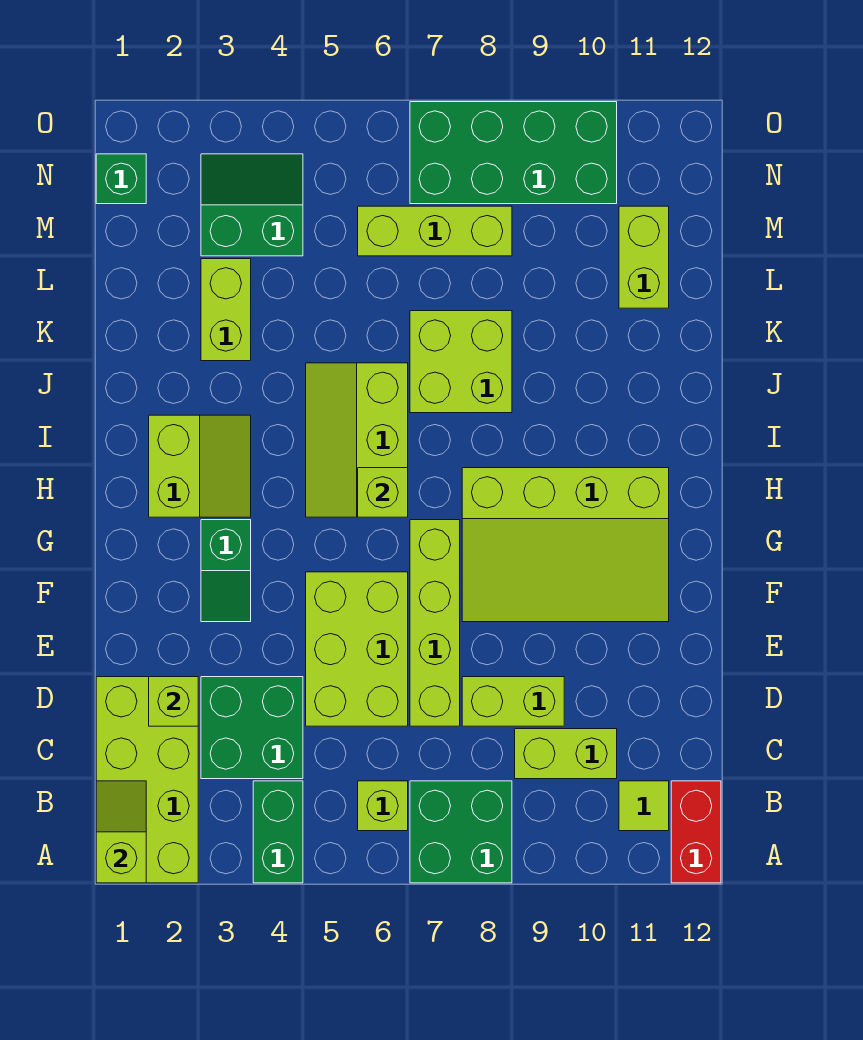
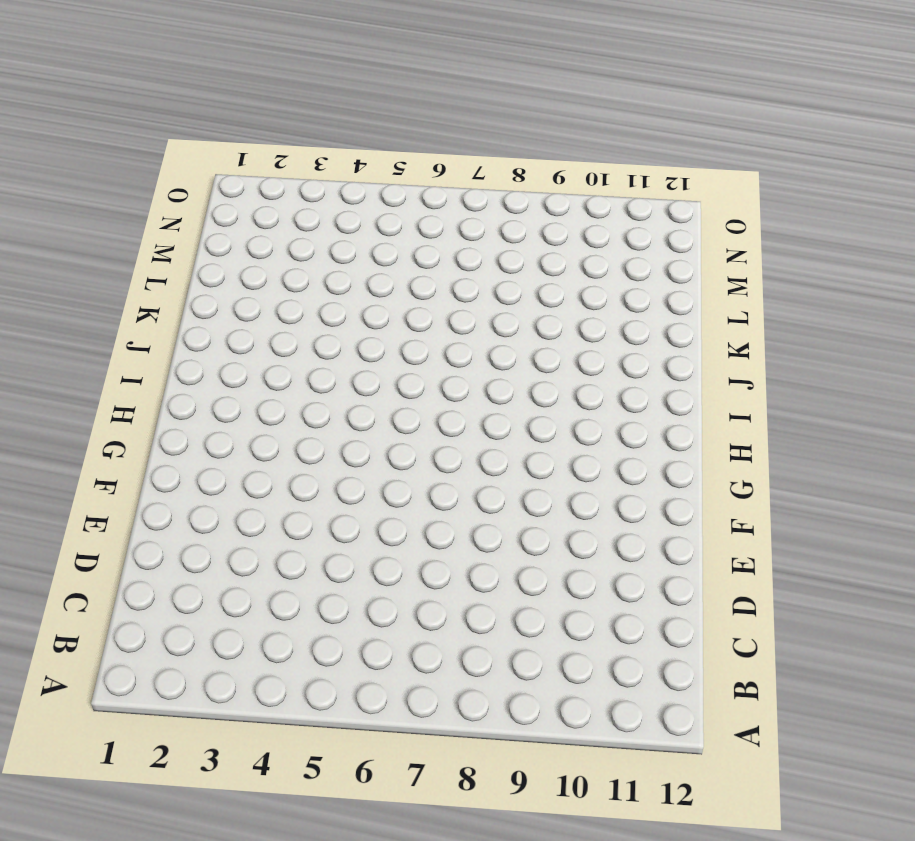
none -> lime brick A1:D2 level 1
none -> green brick A4:B4 level 1
none -> green brick A7:B8 level 1

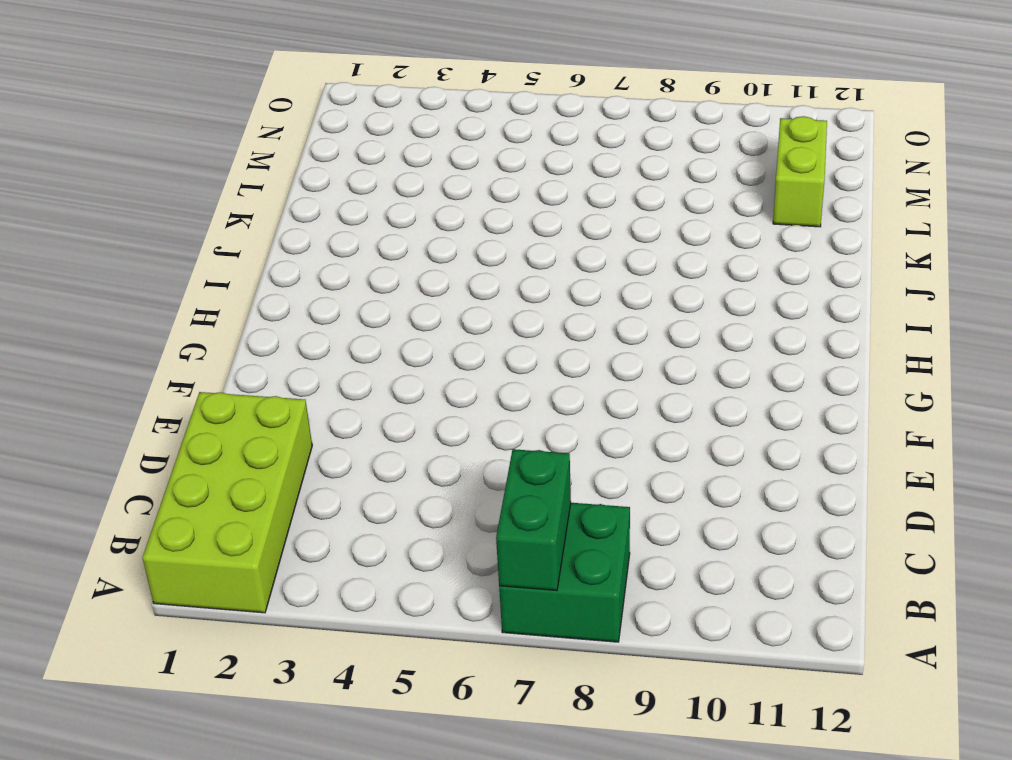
green brick A7:B7 level 2 -> green brick A4:B4 level 1
none -> red brick A12:B12 level 1
none -> lime brick B6 level 1
none -> lime tile B11 level 1

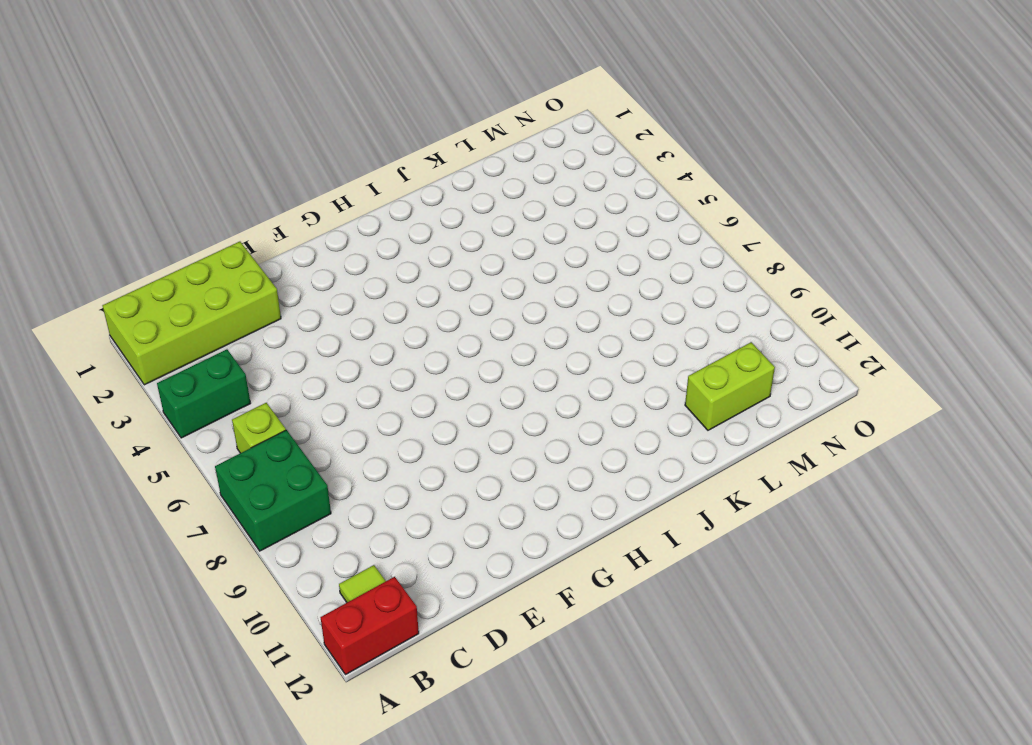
none -> green brick C3:D4 level 1
none -> lime brick C9:C10 level 1
none -> lime brick D5:F6 level 1

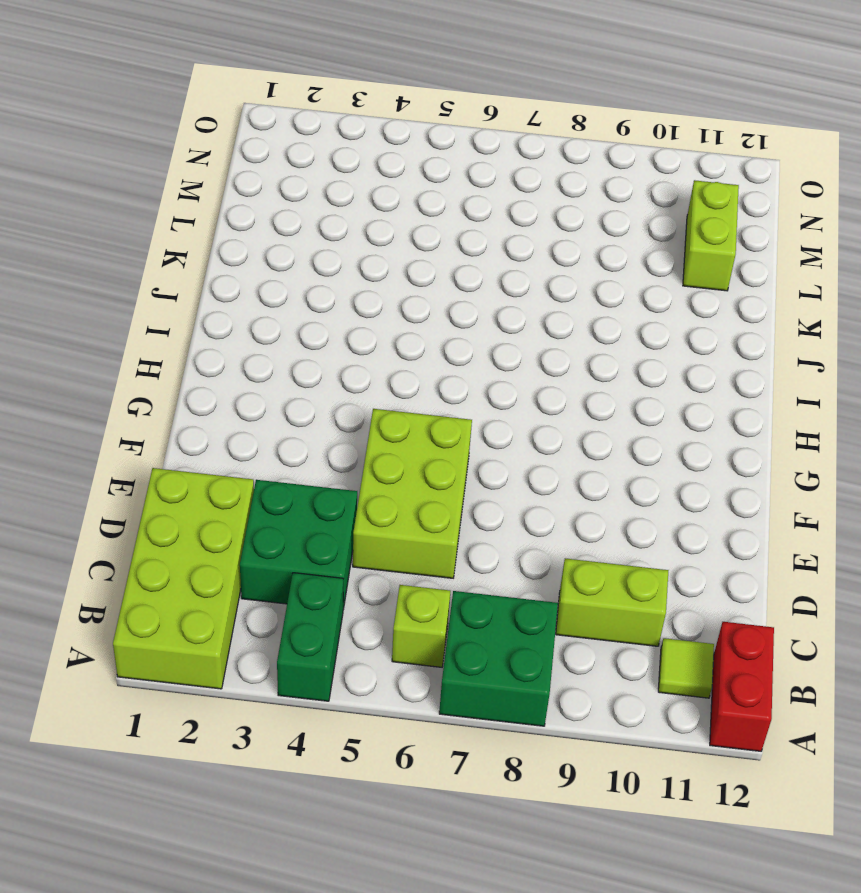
none -> lime brick D7:G7 level 1
none -> lime brick D8:D9 level 1
none -> green slope F3:G3 level 1 top G

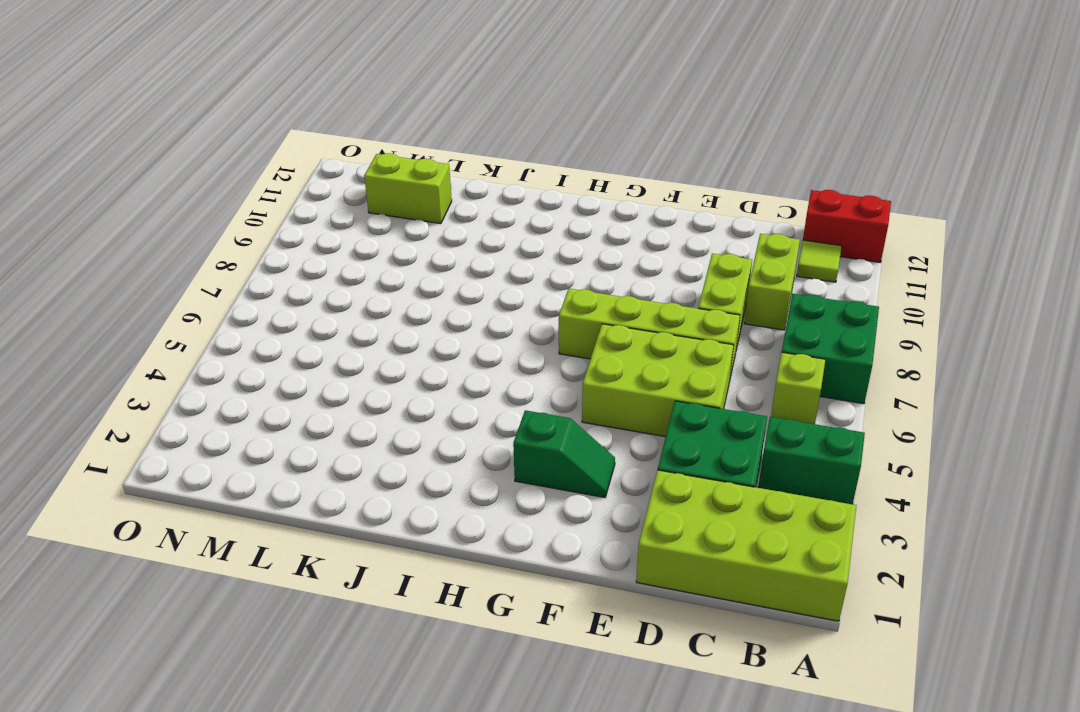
none -> lime slope F8:H11 level 1 top H
none -> lime slope H2:I3 level 1 top 2
none -> lime slope H5:J6 level 1 top 6

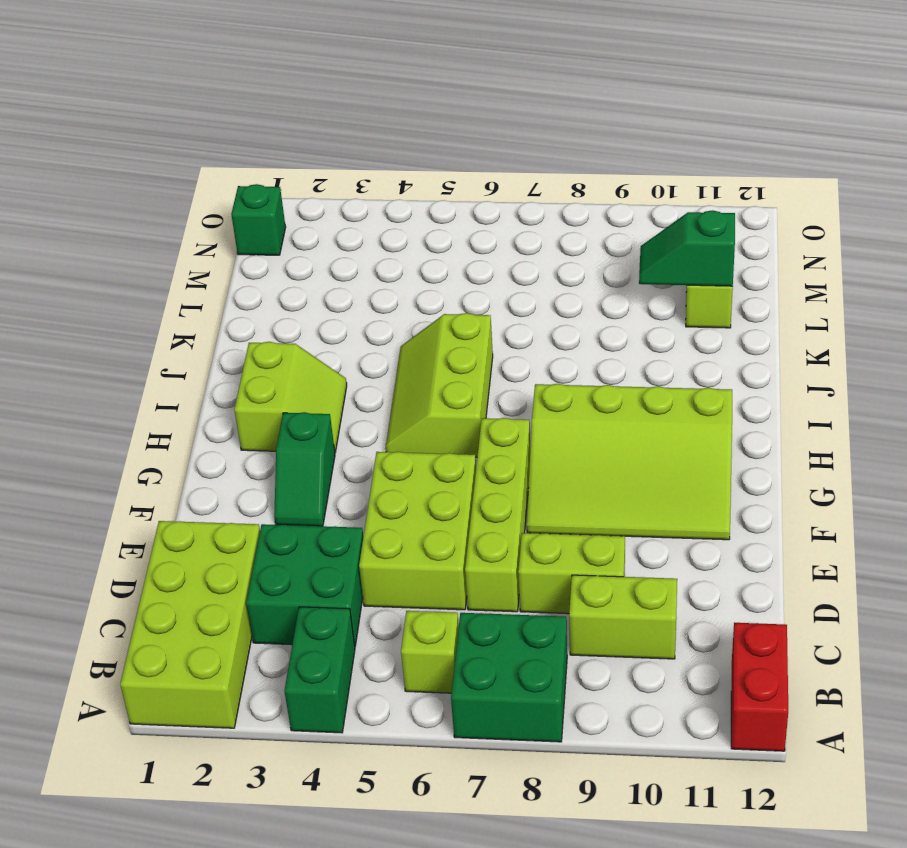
green slope L10:L11 level 2 top 11 -> none
none -> lime tile B11 level 1
none -> lime brick J7:K8 level 1
none -> lime brick K3:L3 level 1

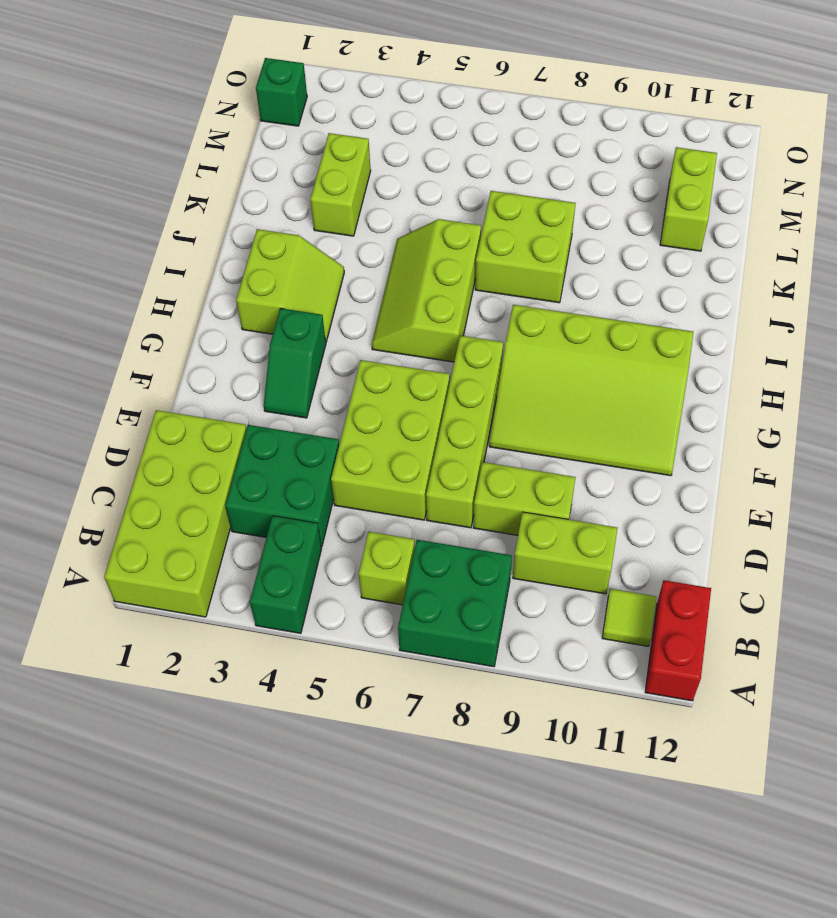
none -> green slope M3:N4 level 1 top M
none -> lime brick M6:M8 level 1
none -> green brick N7:O10 level 1

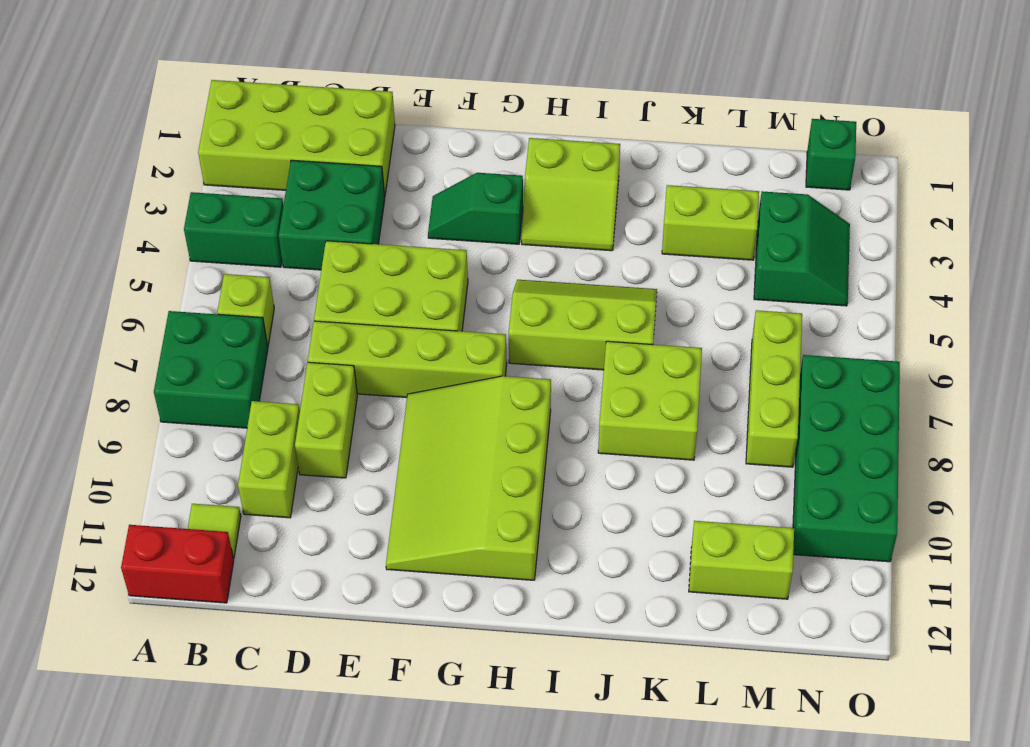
none -> lime slope A1:B1 level 2 top A
none -> lime brick D2 level 2
none -> lime brick H6 level 2

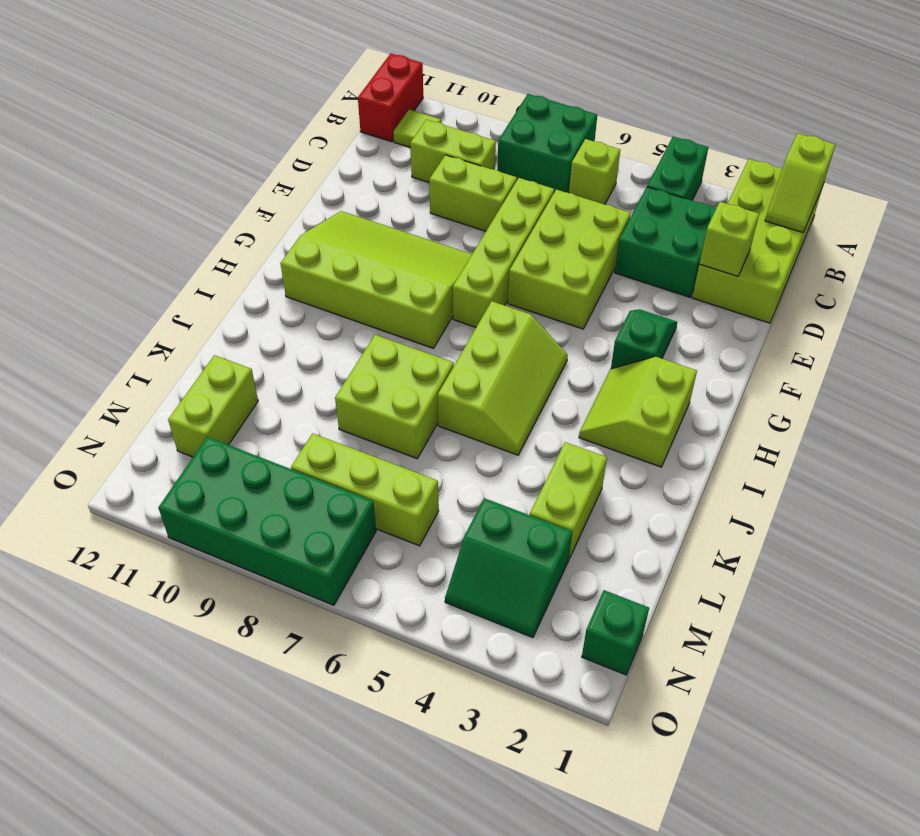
none -> lime brick H6 level 2

